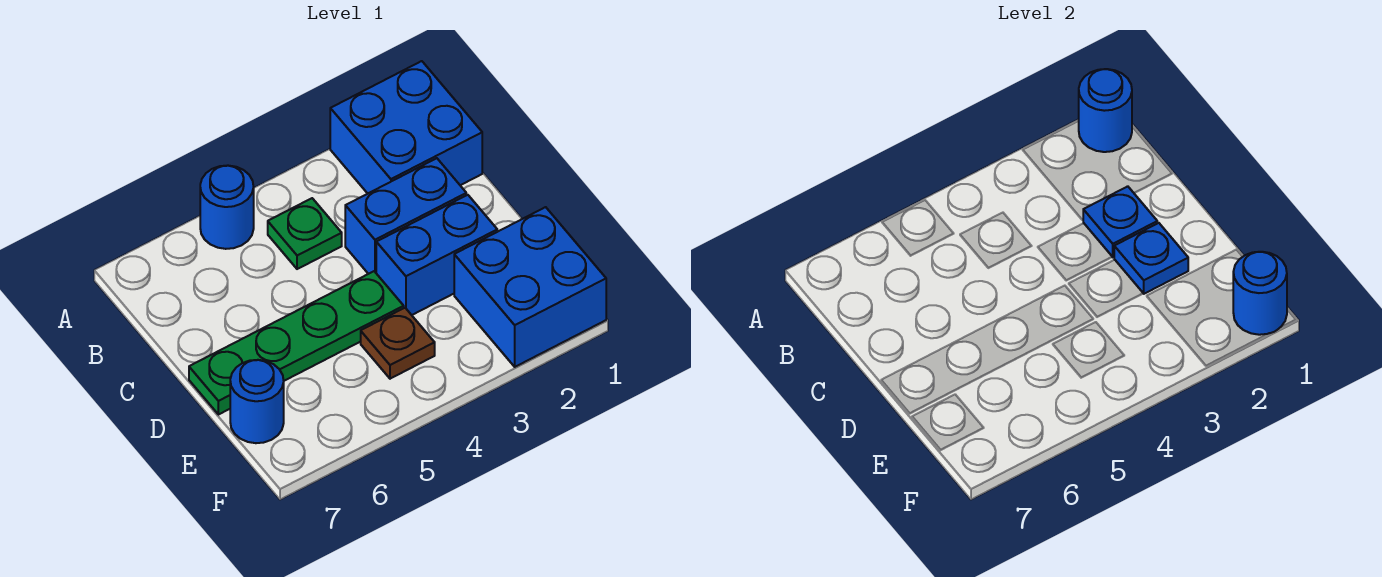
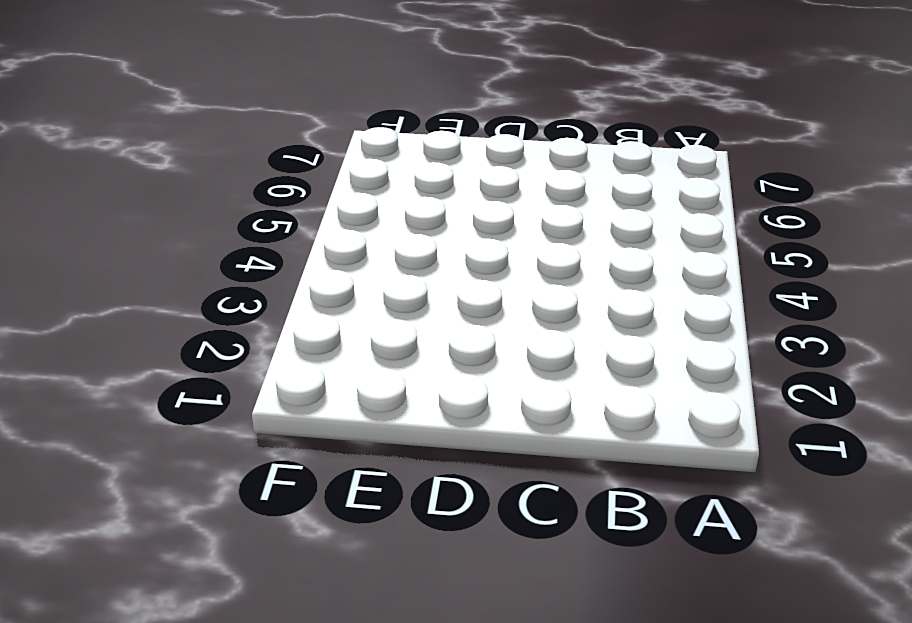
none -> blue brick A1:B2 level 1
none -> blue round brick A5 level 1
none -> green plate B4 level 1

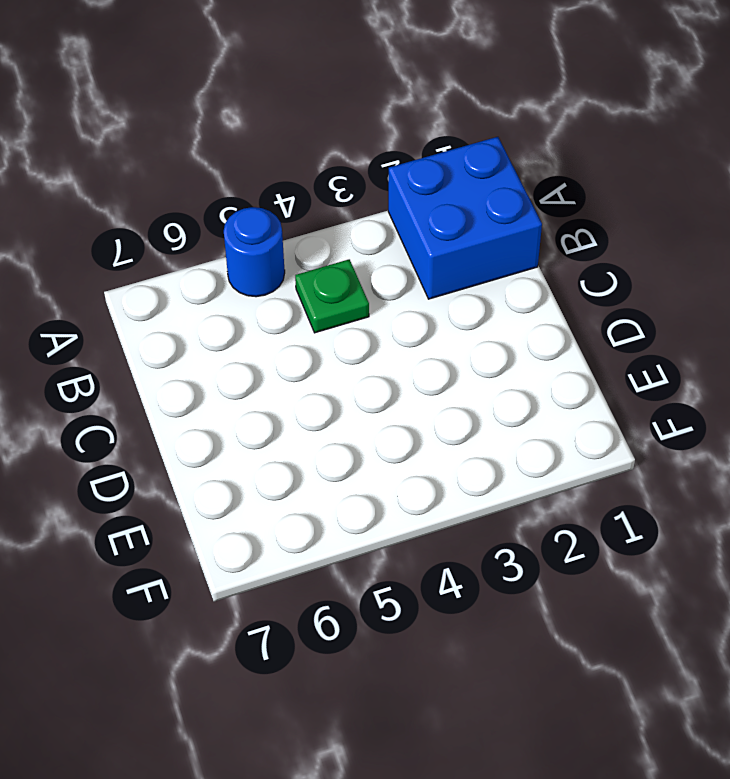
none -> blue brick C2:C3 level 1
none -> blue brick D2:D3 level 1
none -> green plate D4:D7 level 1

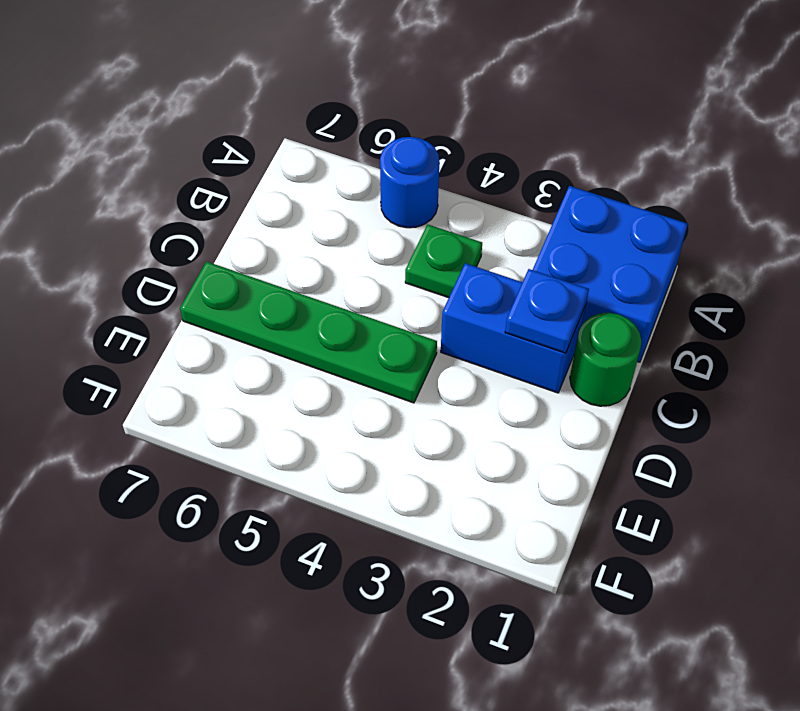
green round brick C1 level 1 -> none
none -> blue brick D2:D3 level 1
none -> blue brick E1:F2 level 1
none -> brown plate E4 level 1

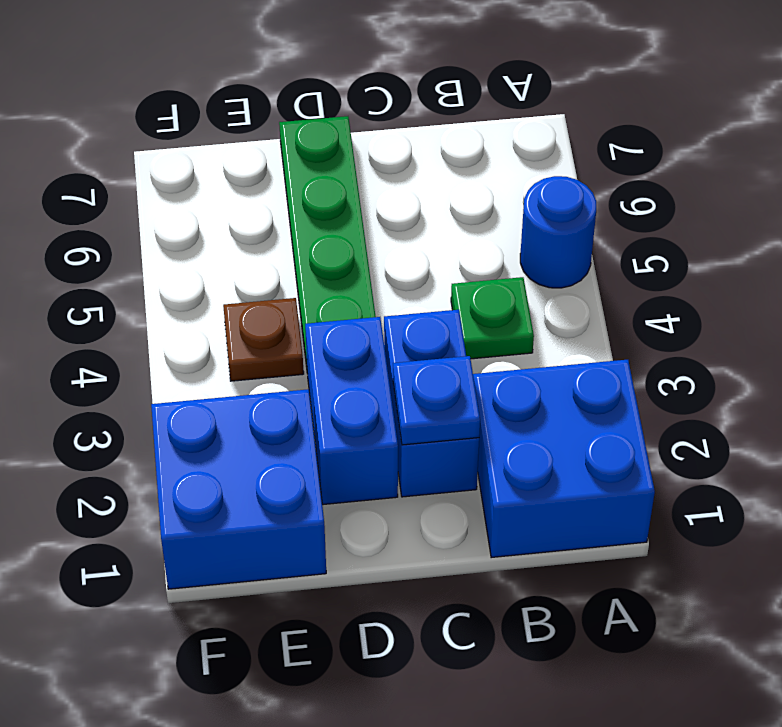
none -> blue round brick E7 level 1
none -> blue round brick A1 level 2
none -> blue plate D2 level 2

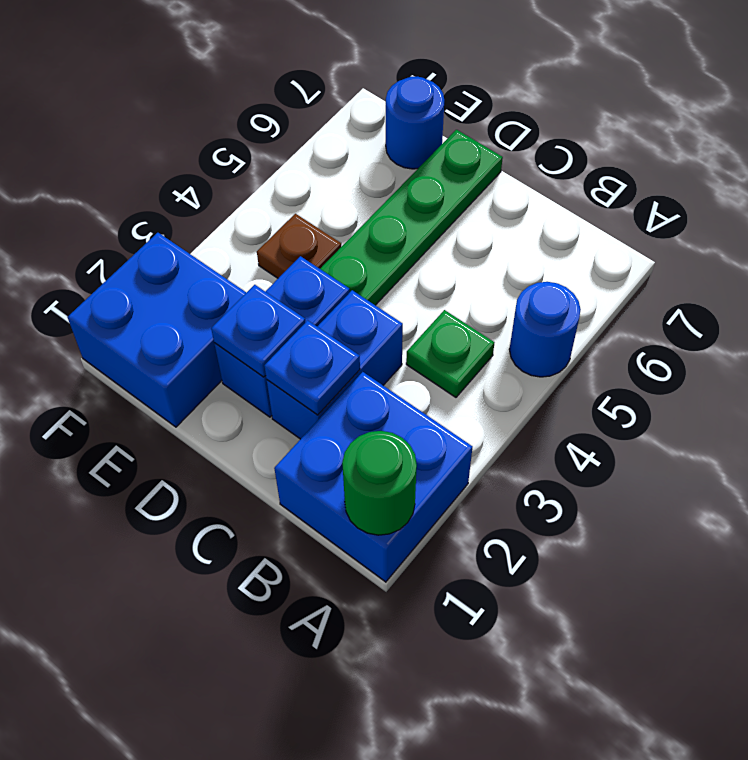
green round brick A1 level 2 -> blue round brick A1 level 2
none -> blue round brick F1 level 2

